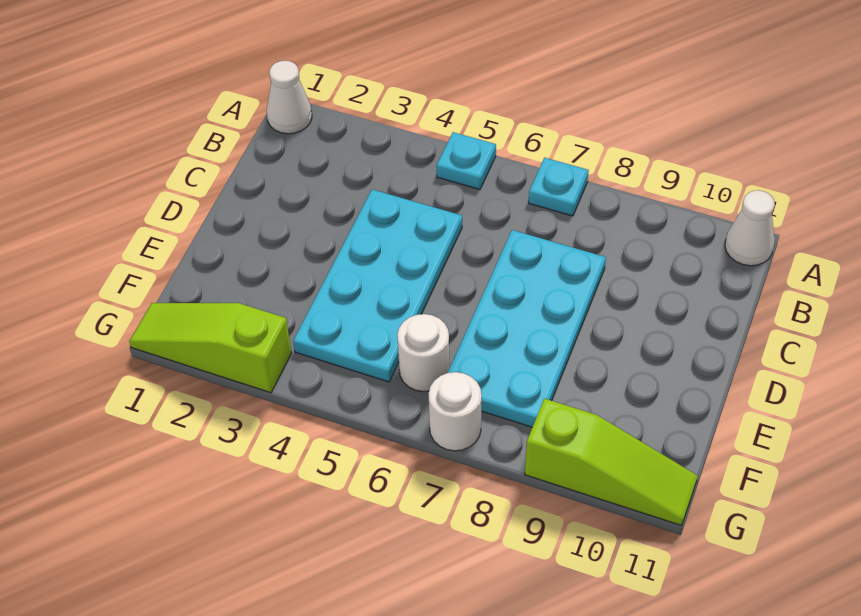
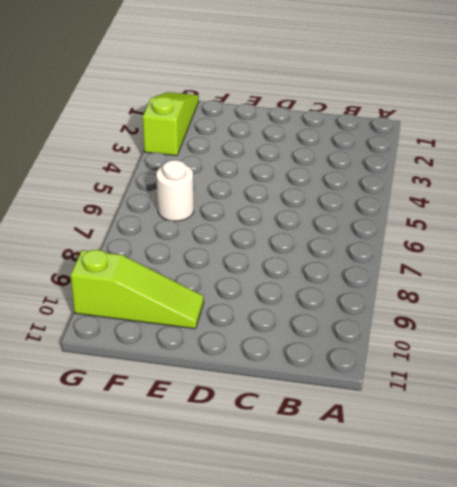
lime slope E10:G10 level 1 top G -> lime slope G9:G11 level 1 top 9
none -> white cone A1 level 1
none -> cyan plate A5 level 1

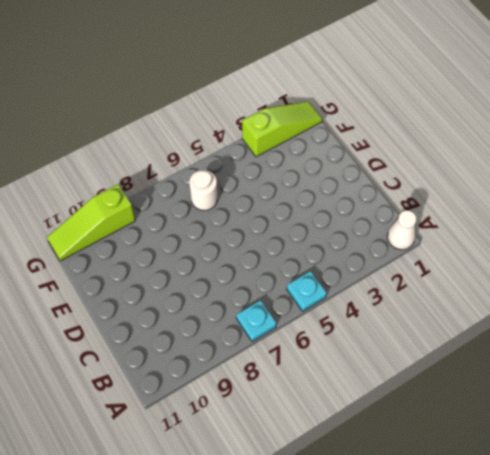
none -> white cone A11 level 1
none -> cyan plate C4:F5 level 1

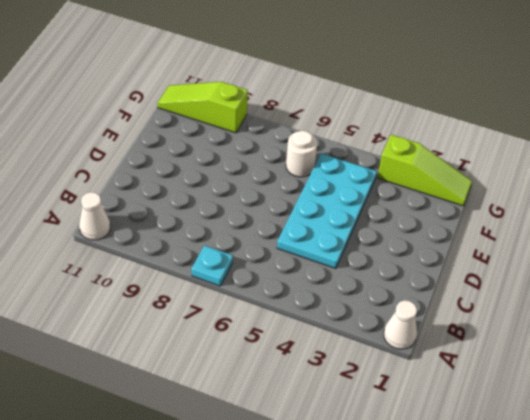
none -> cyan plate A5 level 1
none -> cyan plate C7:F8 level 1

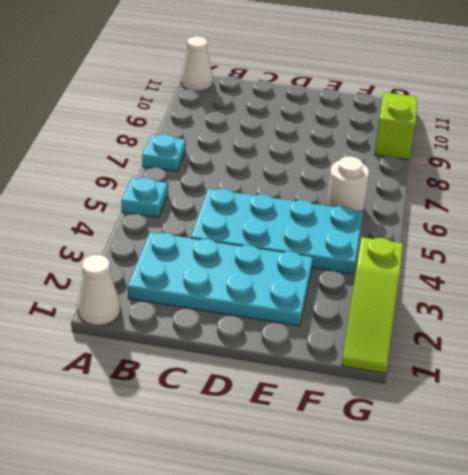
cyan plate B2:E3 level 1 -> cyan plate C7:F8 level 1
none -> white round brick G7 level 1

